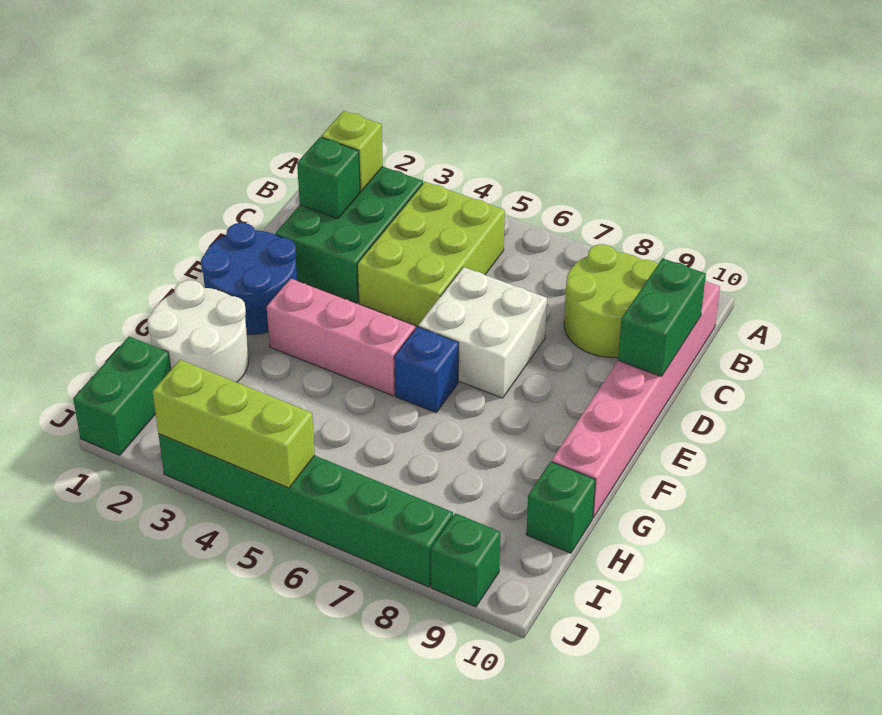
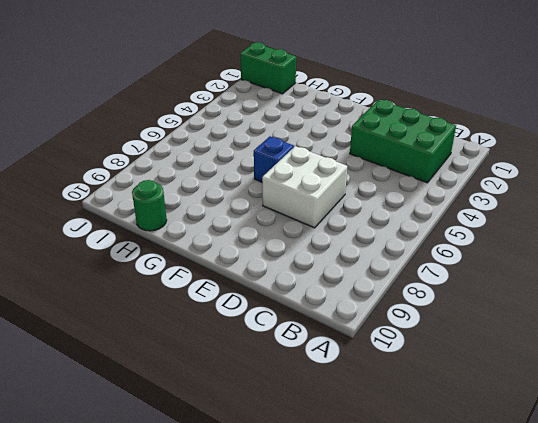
green round brick H10 level 1 -> green brick H10 level 1
none -> lime brick B4:D5 level 1
none -> lime round brick B8:C9 level 1
none -> pink brick B10:G10 level 1

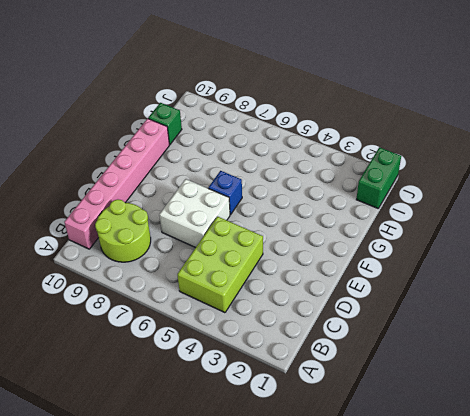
none -> green brick B2:D3 level 1
none -> blue round brick E1:F2 level 1
none -> pink brick F3:F5 level 1

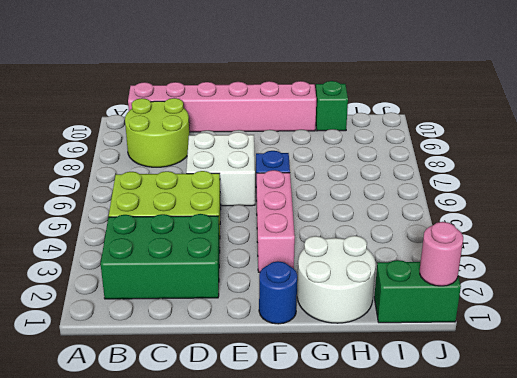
blue round brick F1 level 1 -> blue round brick E1:F2 level 1
pink round brick J1 level 2 -> none
none -> green brick J3:J8 level 1
none -> green brick J9 level 1
none -> lime brick B2 level 2

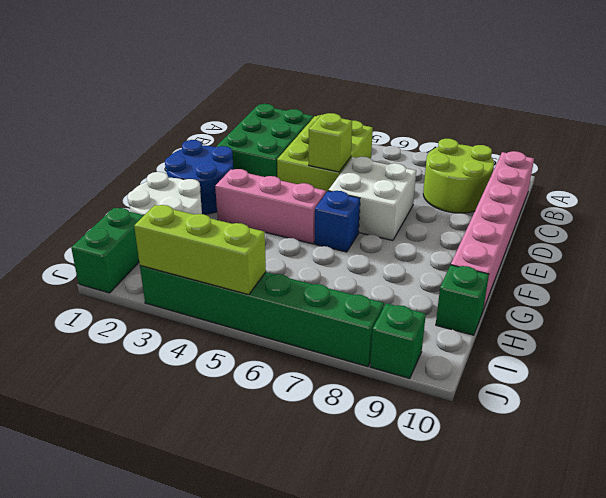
lime brick D5 level 2 -> lime brick B2 level 2
none -> green brick C2 level 2
none -> green brick C10:D10 level 2

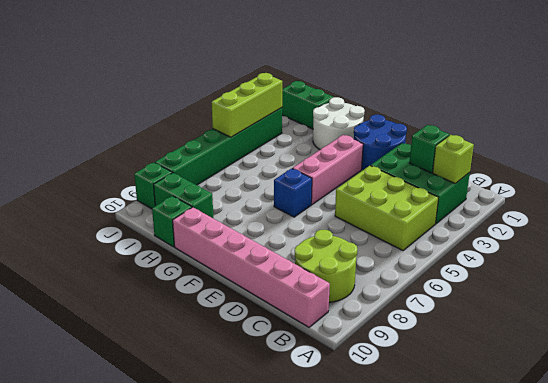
green brick H9:I9 level 1 -> green brick C10:D10 level 2
none -> white brick D6:E7 level 1

